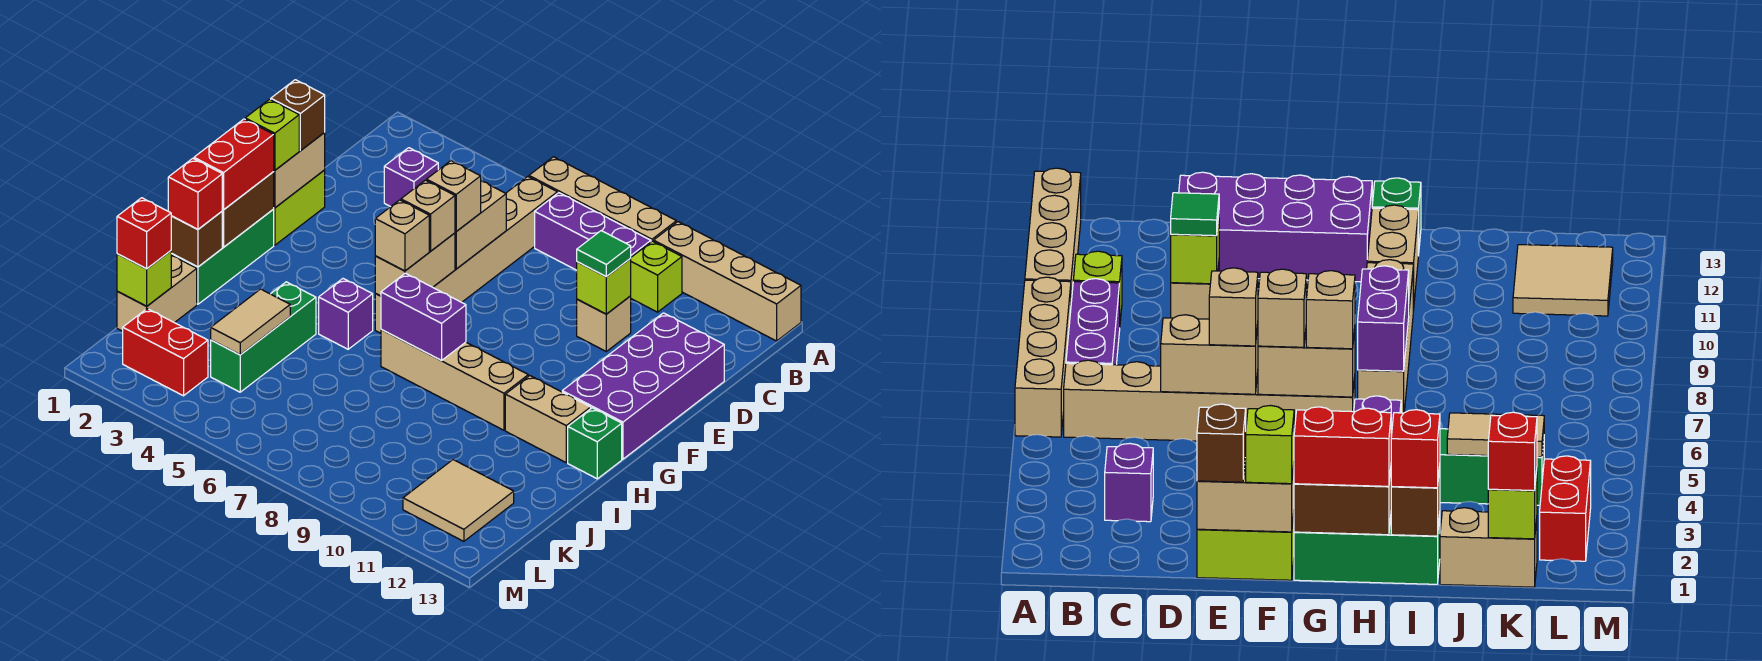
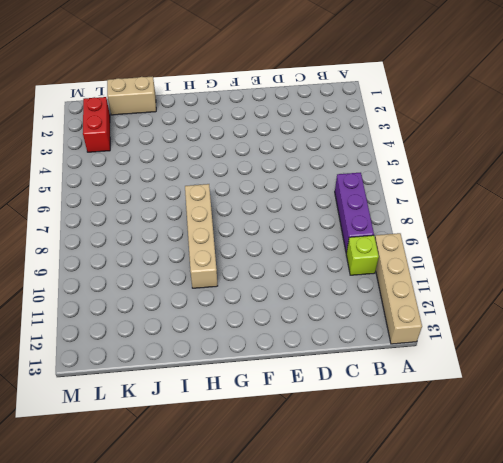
none -> tan brick A6:A9 level 1
none -> tan brick B6:G6 level 1
none -> purple brick C3 level 1
none -> tan brick D10 level 1

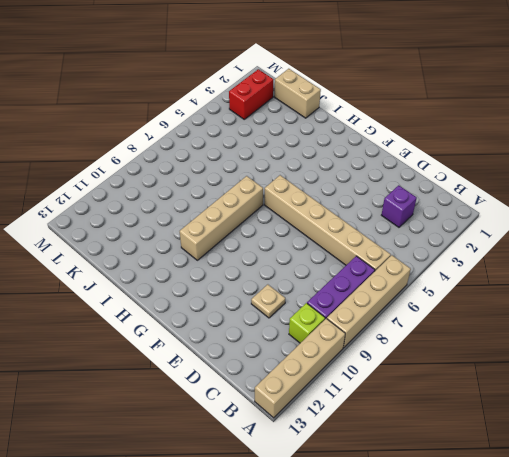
tan plate D10 level 1 -> tan brick D10 level 1
none -> purple brick D12:G13 level 1
none -> lime brick E1:F1 level 1
none -> green brick G1:I1 level 1
none -> purple brick H5 level 1

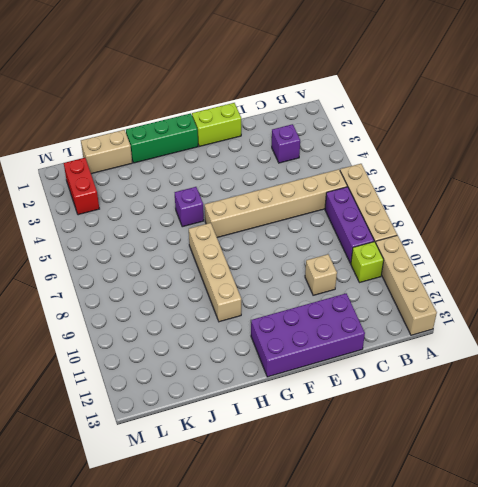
none -> tan brick H11:H12 level 1
none -> green brick H13 level 1
none -> green brick I4:K4 level 1
none -> tan tile K11:L12 level 1

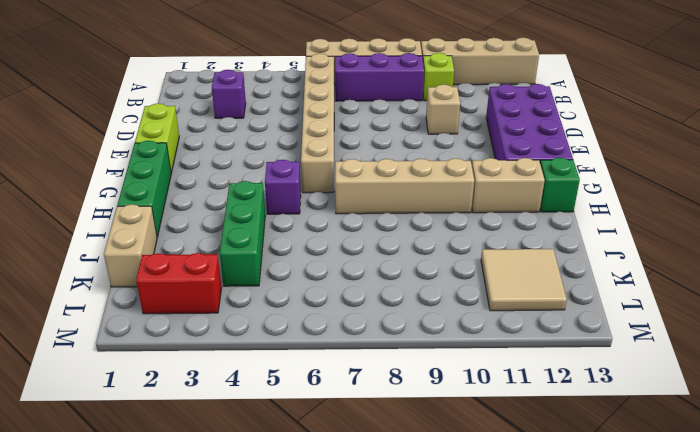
none -> tan brick D6:E6 level 2
none -> lime brick D10 level 2
none -> tan brick E1:F1 level 2
none -> tan brick F6:G6 level 2

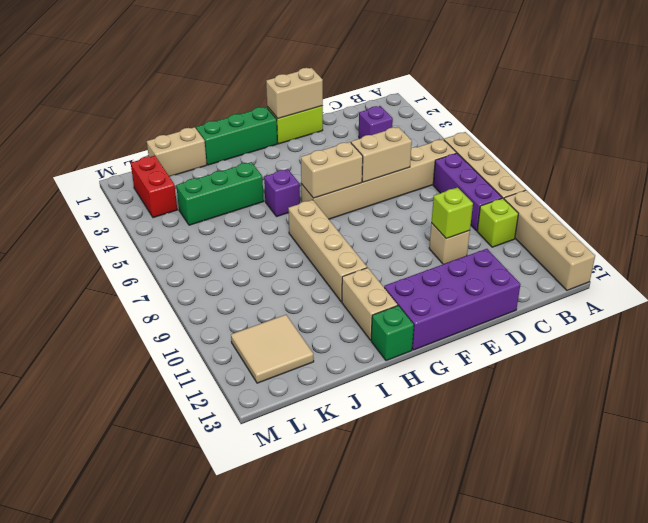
none -> brown brick G1:H1 level 2
none -> purple brick H7:H8 level 2
none -> brown brick I1 level 2
none -> tan tile J4:K4 level 2

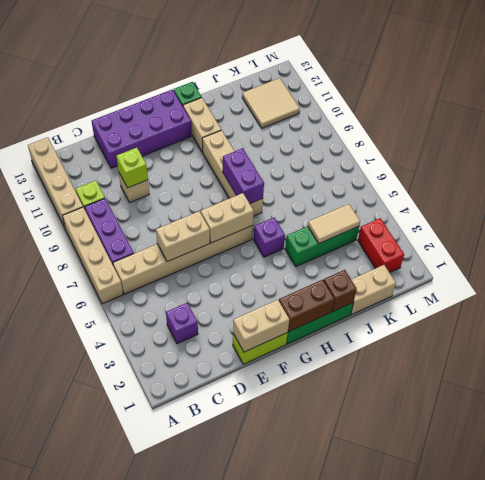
none -> lime brick K1 level 2
none -> green tile D10 level 3
none -> brown brick E1 level 3
none -> tan brick E6 level 3

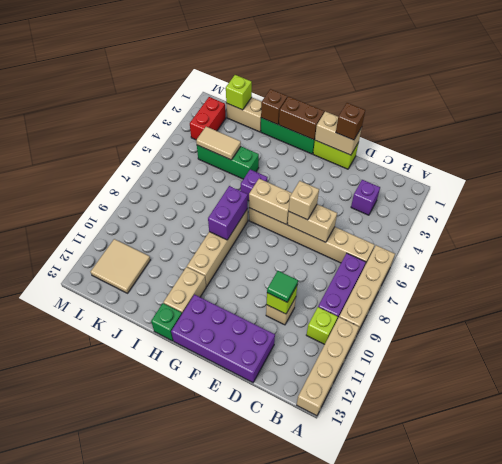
none -> lime brick F1 level 3
none -> tan brick F6 level 3
none -> red brick G1:H1 level 3
none -> tan brick G6 level 3

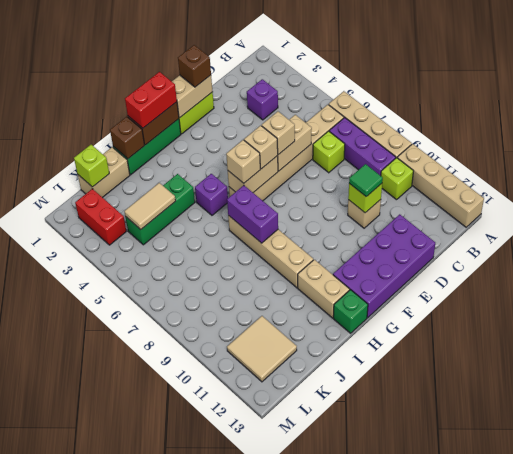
lime brick C7 level 1 -> lime brick F1 level 3
none -> red brick I1 level 3
none -> red brick K1 level 3

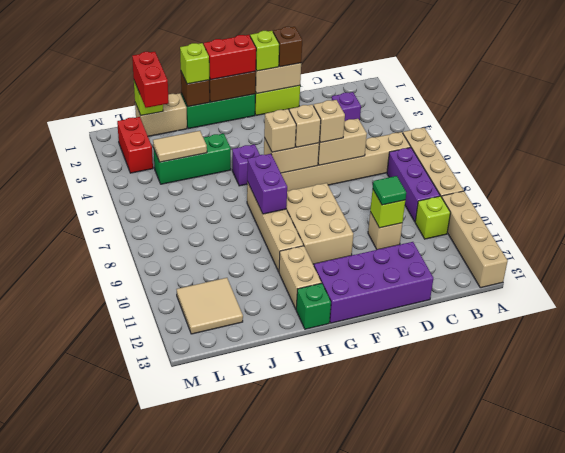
tan brick F8:G10 level 1 -> none
lime brick I1 level 3 -> red brick I1 level 3
red brick K1:K2 level 3 -> red brick K1 level 3

